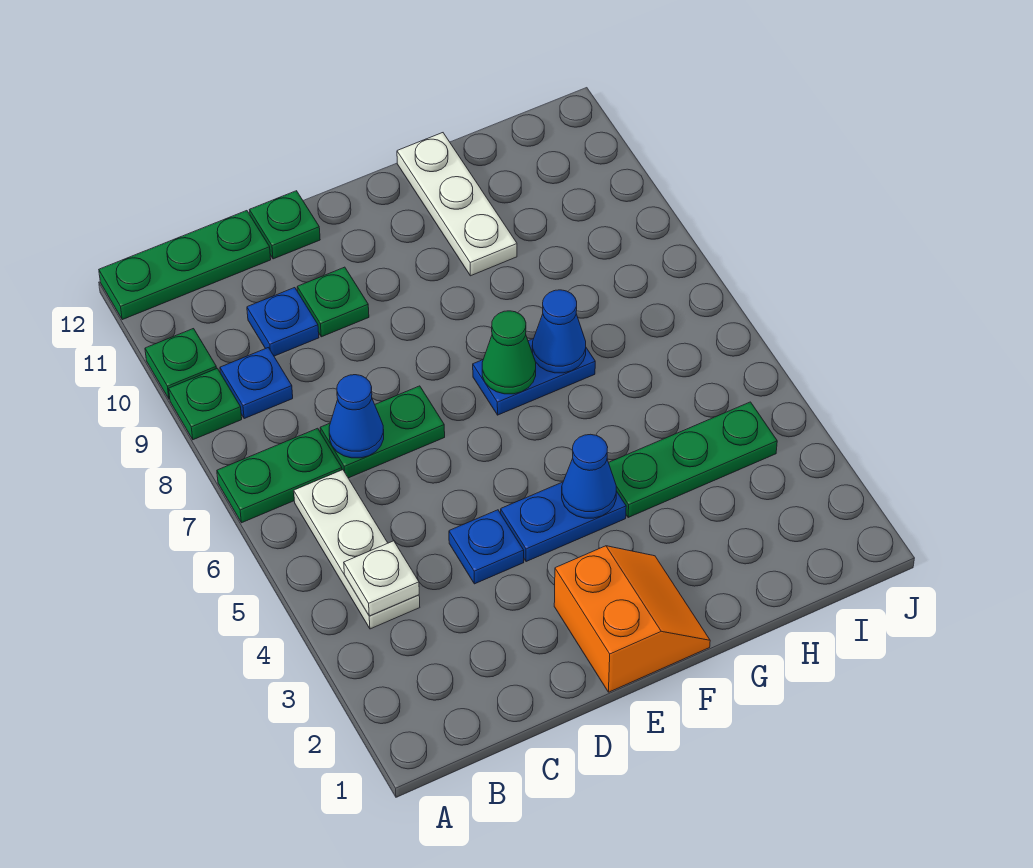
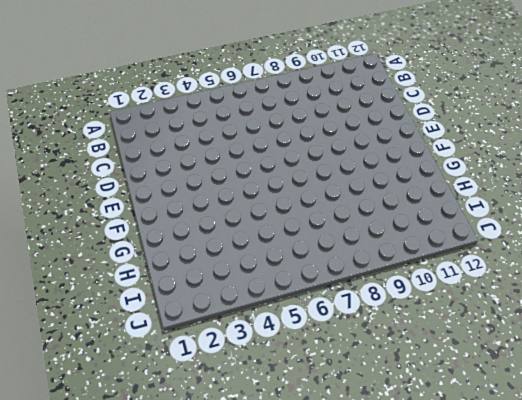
none -> green plate A7:B7 level 1
none -> green plate A9 level 1
none -> green plate A10 level 1

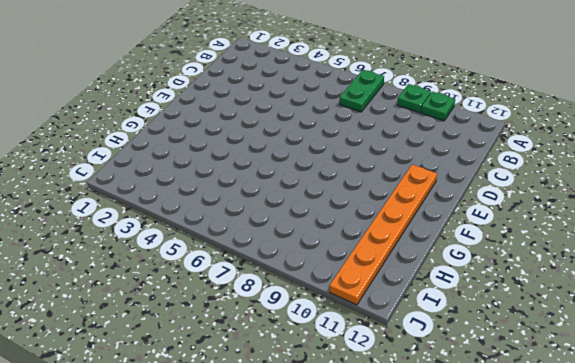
orange plate E11:J11 level 1 -> white plate G10:G12 level 1
none -> green plate A12:C12 level 1
none -> white plate B4:B6 level 1
none -> blue plate B9 level 1

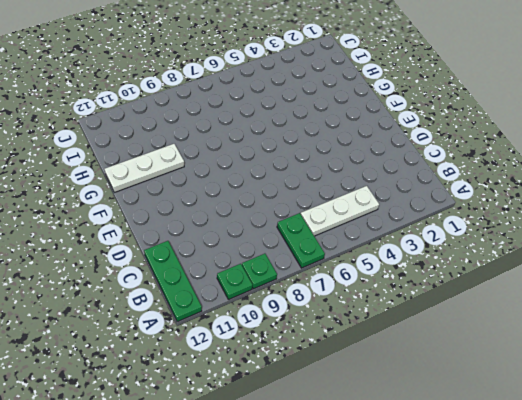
none -> blue plate B9 level 1
none -> green plate C7:D7 level 1
none -> blue plate C10 level 1

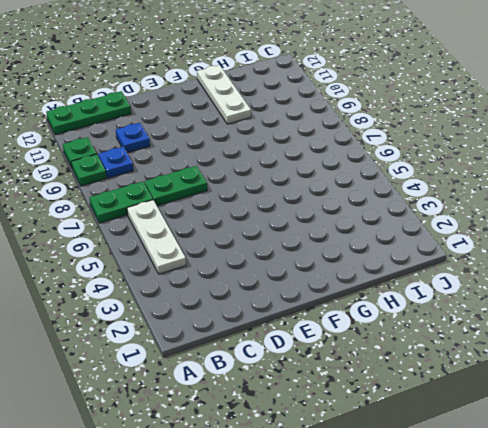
none -> blue plate D4 level 1
none -> green plate D10 level 1
none -> green plate D12 level 1

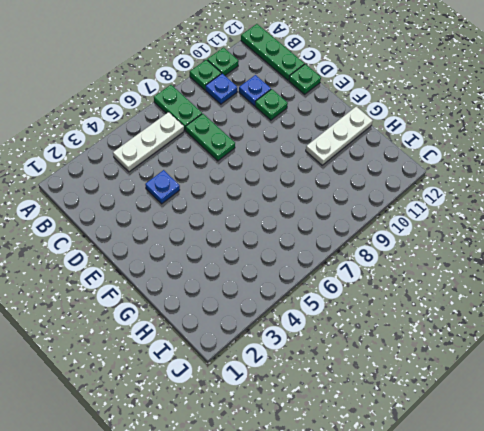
none -> orange slope E1:F2 level 1 top E
none -> blue plate E4:F4 level 1
none -> blue plate F7:G7 level 1

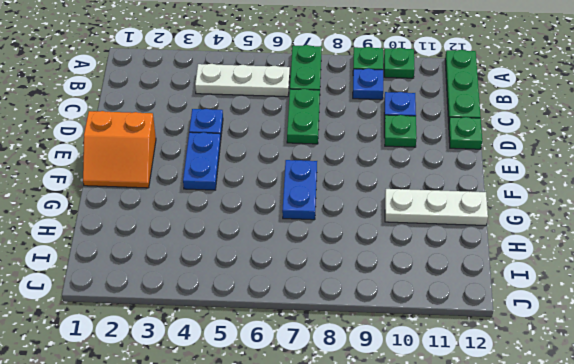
none -> green plate G4:I4 level 1
none -> white plate B4 level 2
none -> blue cone C7 level 2

